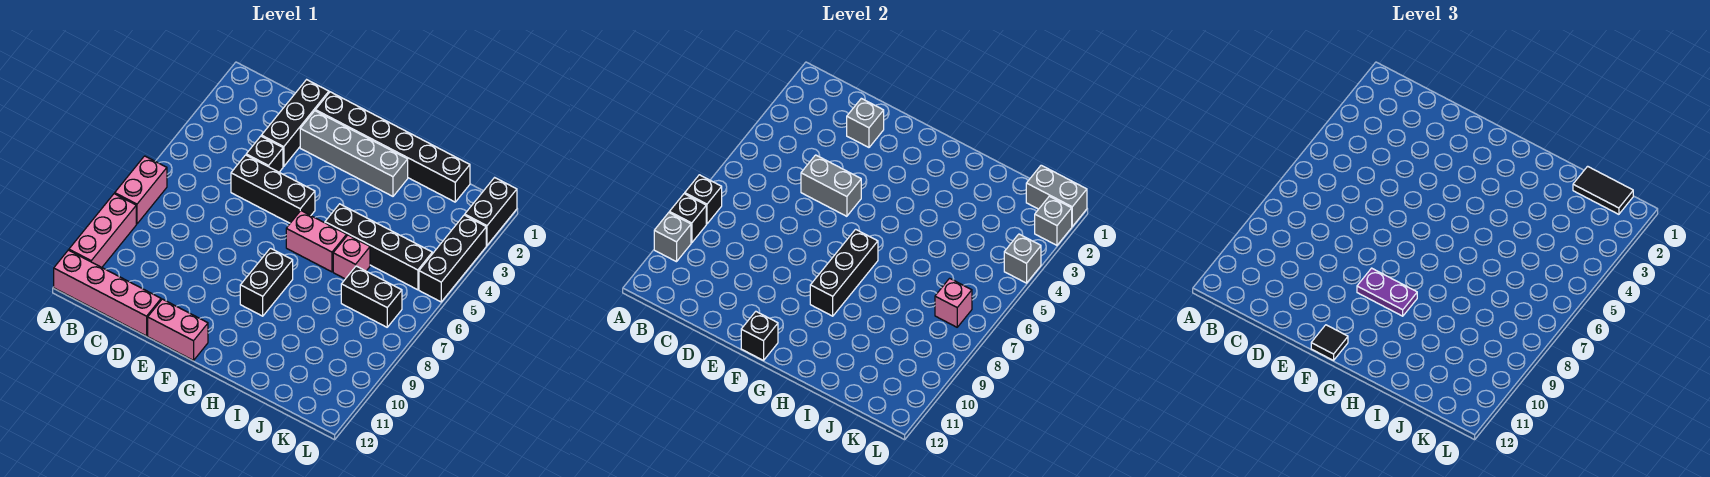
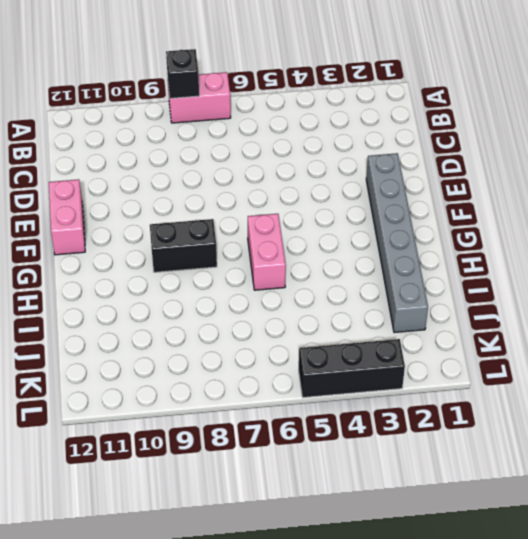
grey brick E2:J2 level 1 -> grey brick E2:H2 level 1
none -> pink brick A9:A11 level 1
none -> pink brick A12:D12 level 1
none -> black brick D1:D3 level 1
none -> black brick D4 level 1

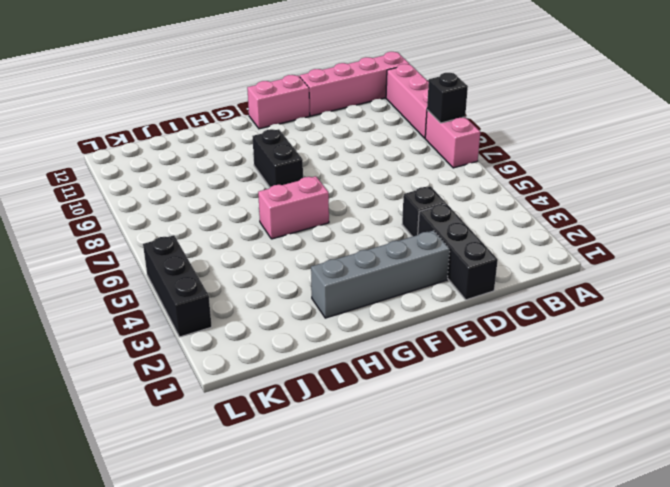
none -> black brick D5:F5 level 1
none -> black brick E1:J1 level 1
none -> black brick H5:K5 level 1
none -> pink brick I6 level 1

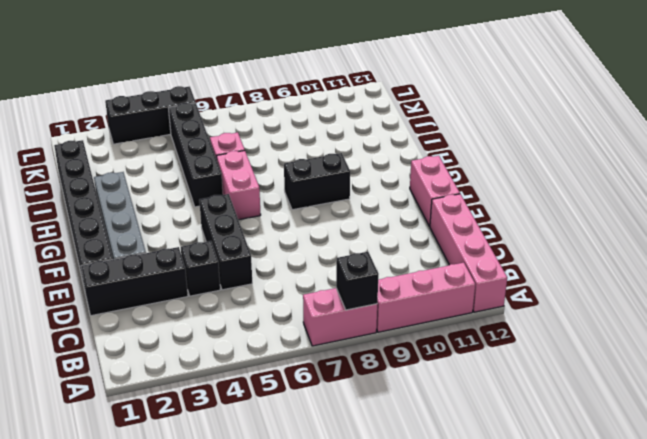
none -> black brick J7:K7 level 1
none -> black brick L1:L2 level 1
none -> black brick A9 level 2
none -> grey brick A10 level 2

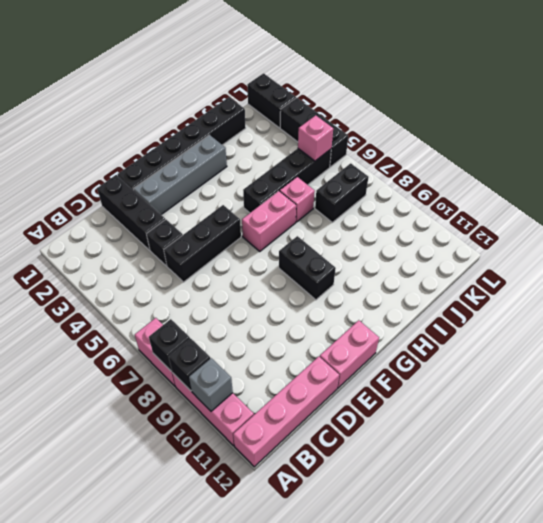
pink brick K5 level 2 -> pink brick K7 level 2
none -> grey brick D2 level 2
none -> grey brick D5:E5 level 2
none -> black brick F12 level 2
none -> black brick G7:G9 level 2

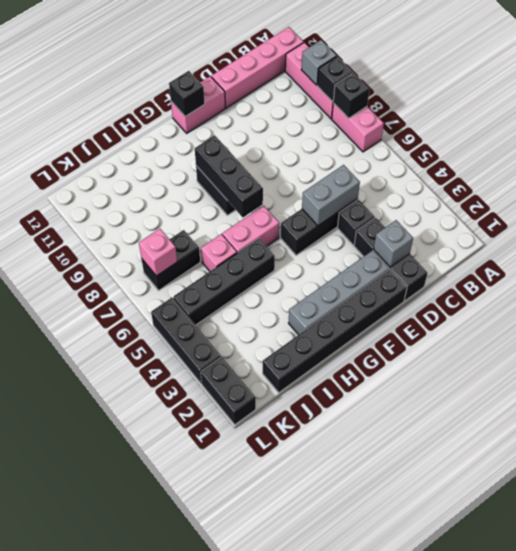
none -> grey brick K1:L1 level 2
none -> grey brick L2 level 2
none -> grey brick L4 level 2
none -> purple plate F9:G9 level 3

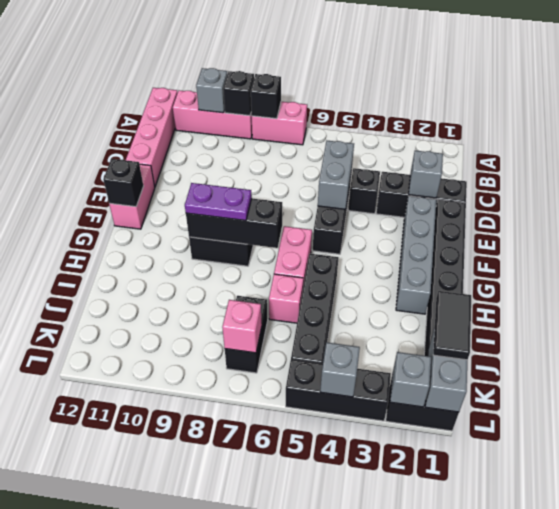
purple plate G8:G9 level 3 -> purple plate F9:G9 level 3
none -> black tile F12 level 3

